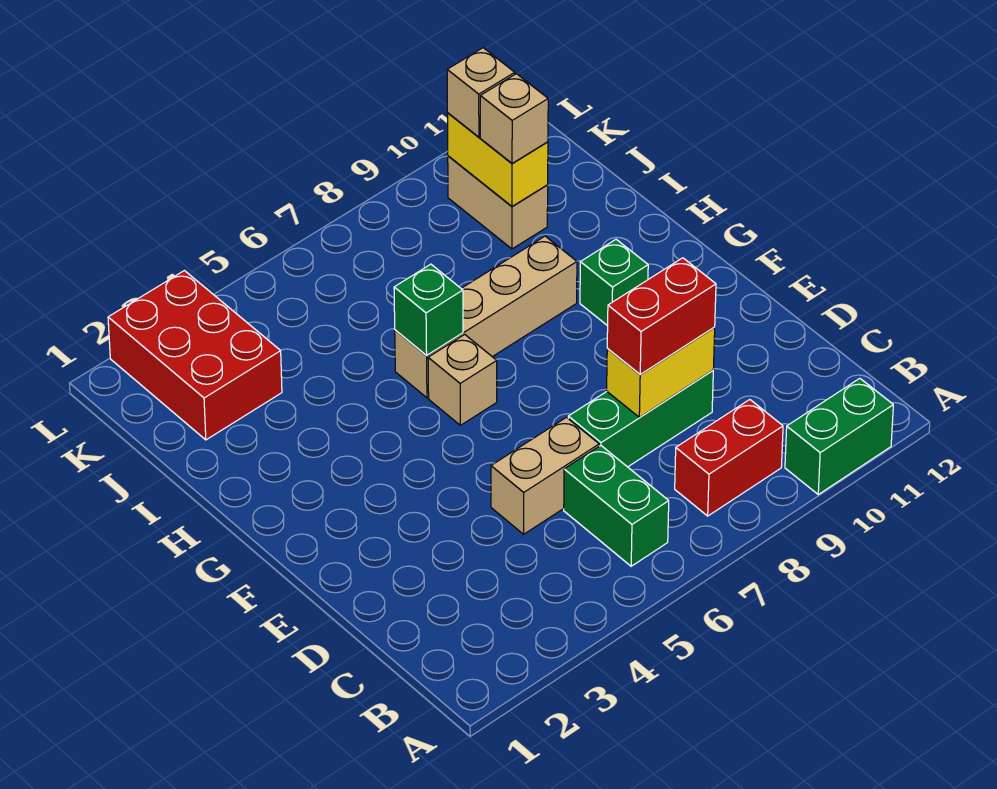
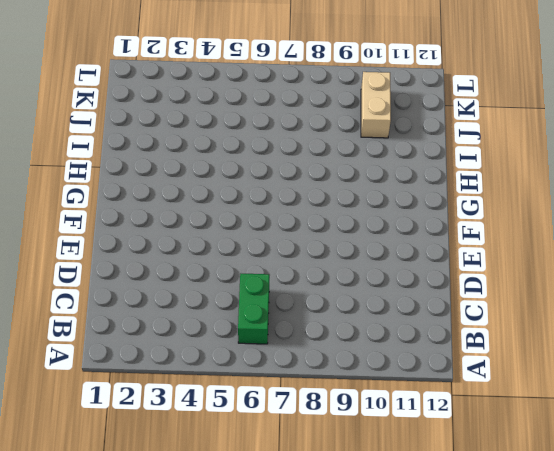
none -> green brick A10:A11 level 1
none -> red brick B8:B9 level 1
none -> tan brick D5:D6 level 1

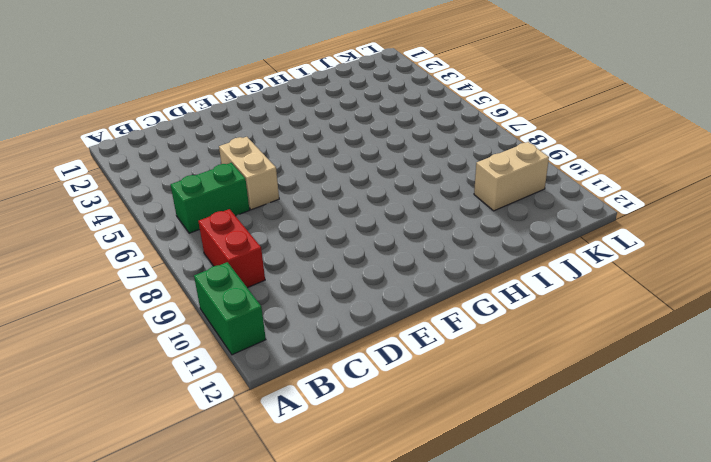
none -> green brick D7:D9 level 1
none -> tan brick G6 level 1
none -> green brick G10 level 1

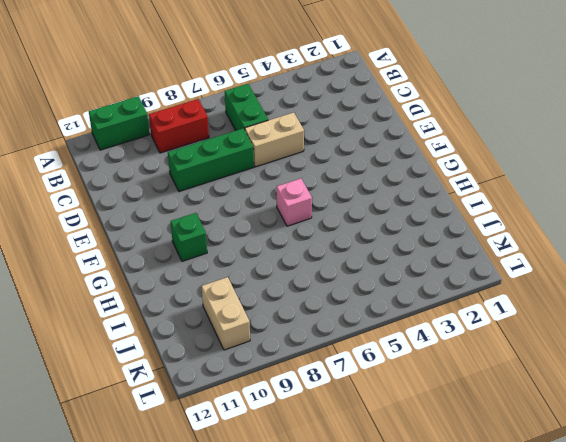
pink brick G6 level 1 -> tan brick G6 level 1
none -> tan brick H6:H9 level 1
none -> red brick J2:L3 level 1
none -> yellow brick D8:D9 level 2

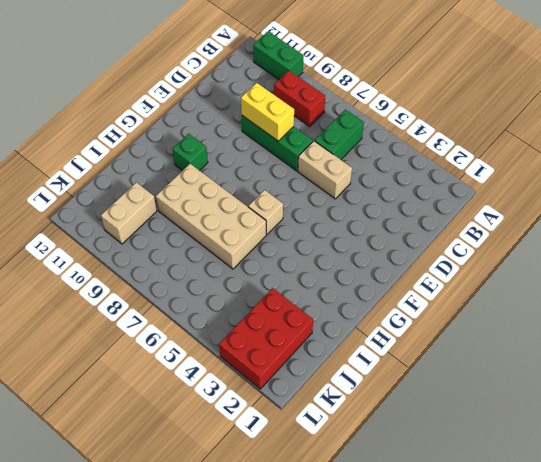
tan brick H6:I9 level 1 -> tan brick H6:H9 level 1
none -> green brick H6 level 2
none -> yellow brick J10:K10 level 2
none -> red brick D8:D9 level 3

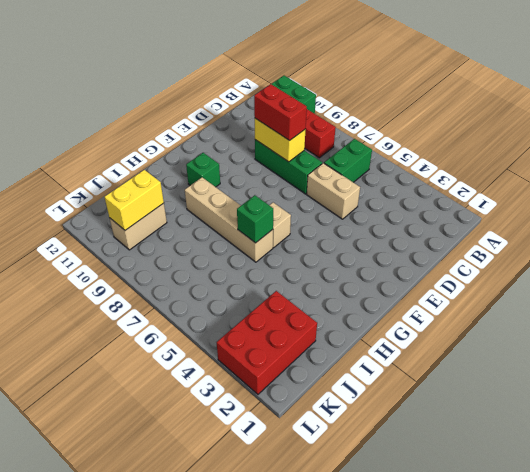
none -> tan brick J10 level 3
none -> tan brick K10 level 3

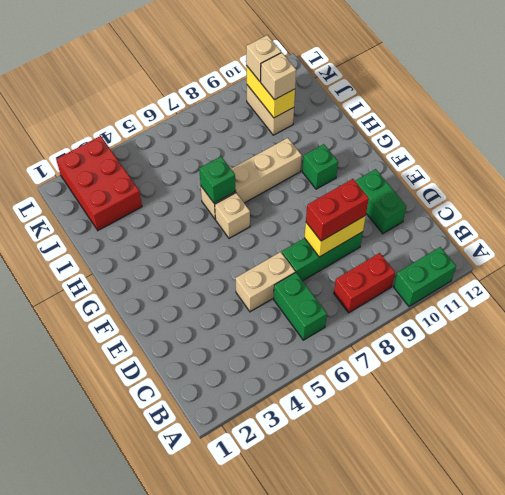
green brick D11:E11 level 1 -> none

